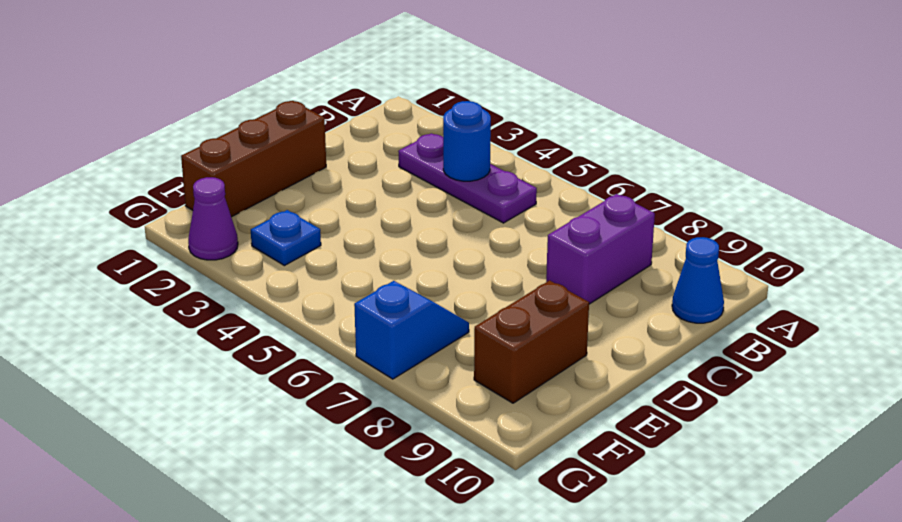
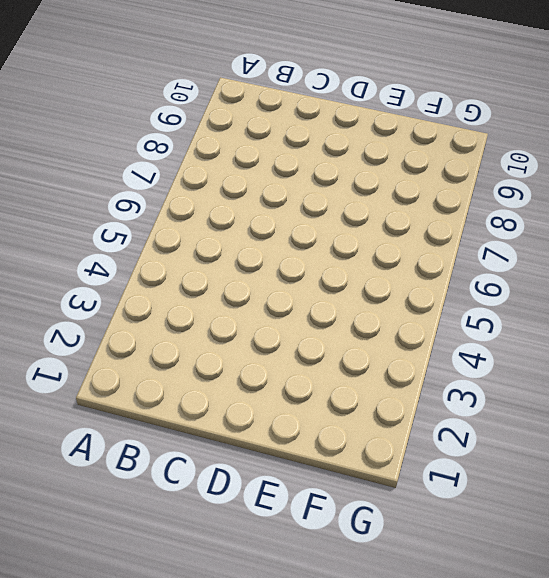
none -> purple plate B3:B5 level 1
none -> purple brick B8:C8 level 1

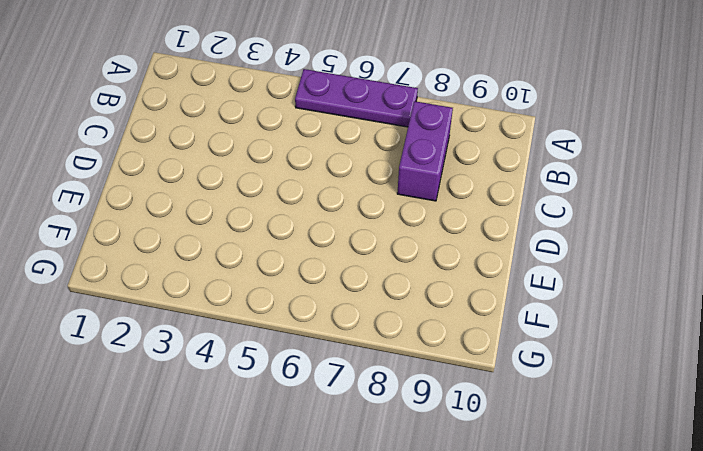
purple plate A5:A7 level 1 -> purple plate B3:B5 level 1
none -> blue cone B10 level 1
none -> brown brick D1:F1 level 1

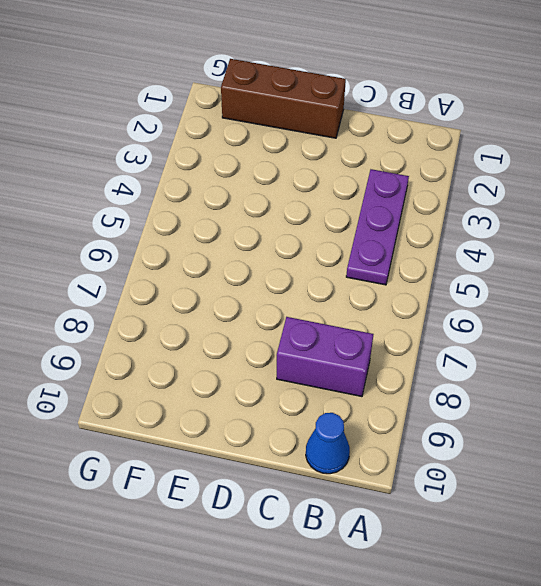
none -> brown brick E9:F9 level 1
none -> blue plate F3 level 1

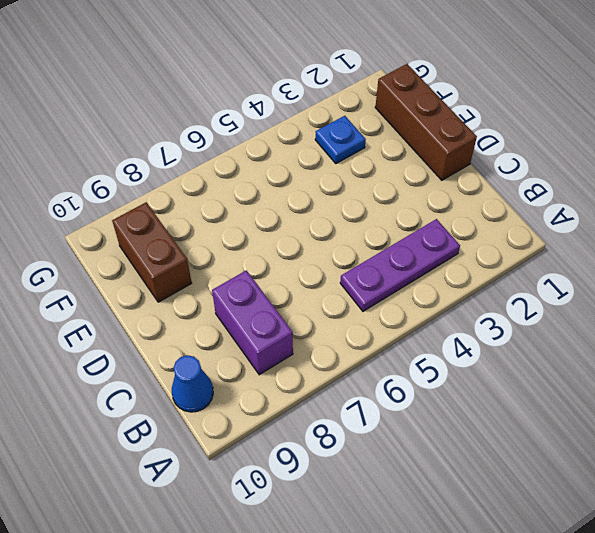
none -> blue slope F7:G7 level 1 top G
none -> purple cone G2 level 1

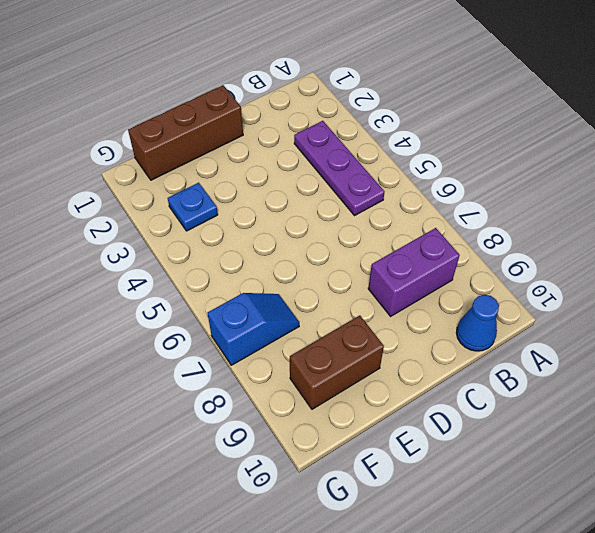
none -> purple cone G2 level 1
none -> blue round brick B4 level 2

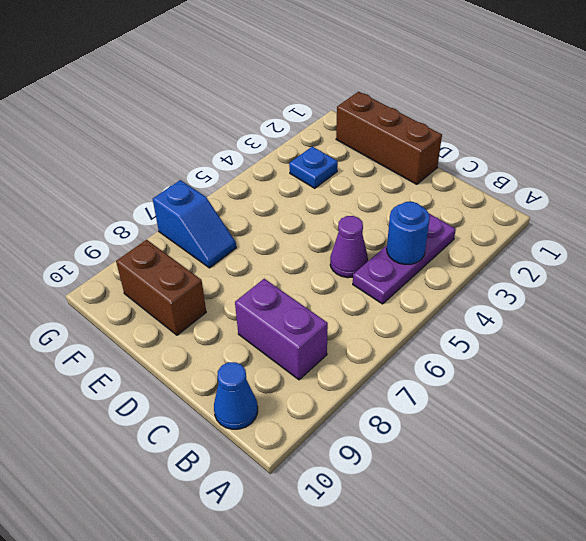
purple cone C5 level 1 -> purple cone G2 level 1

